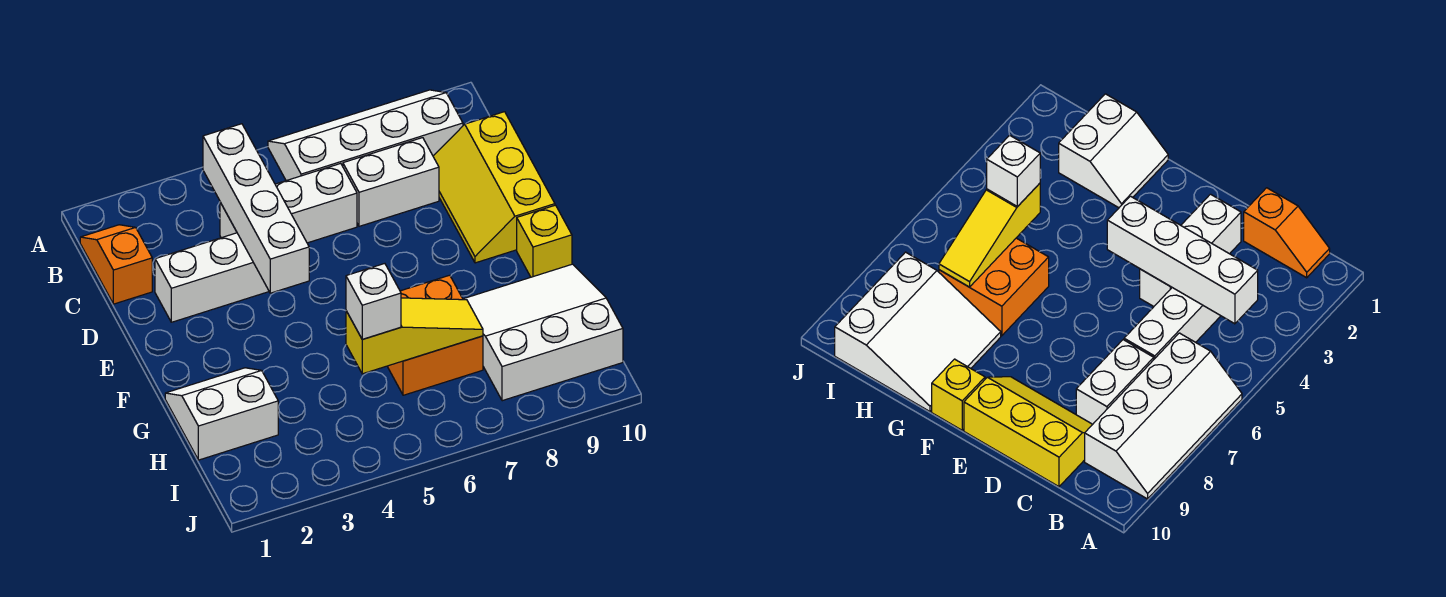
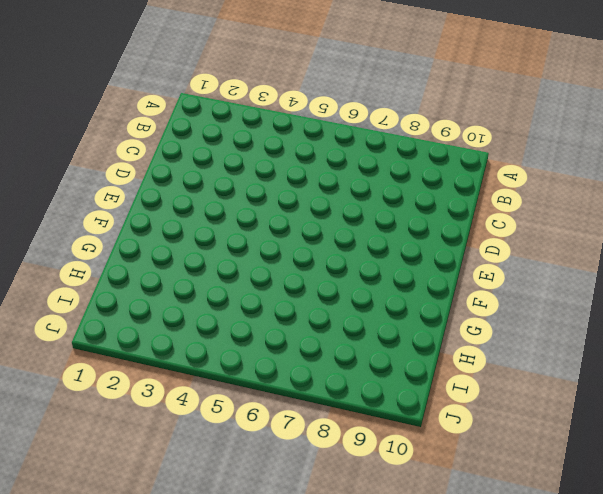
none -> white slope A6:B9 level 1 top B
none -> orange slope B1:C1 level 1 top C
none -> white brick C4:C6 level 1

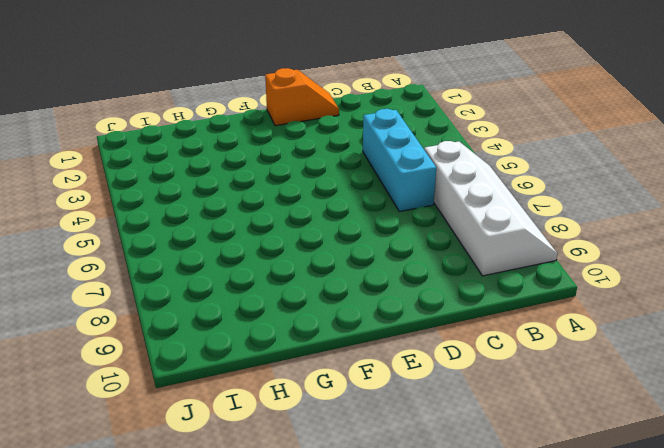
cyan brick C4:C6 level 1 -> white brick C4:C6 level 1
orange slope D1:E1 level 1 top E -> orange slope B1:C1 level 1 top C
none -> white brick C7:C8 level 1
none -> yellow slope C9:E10 level 1 top 10
none -> white brick D2:D4 level 1

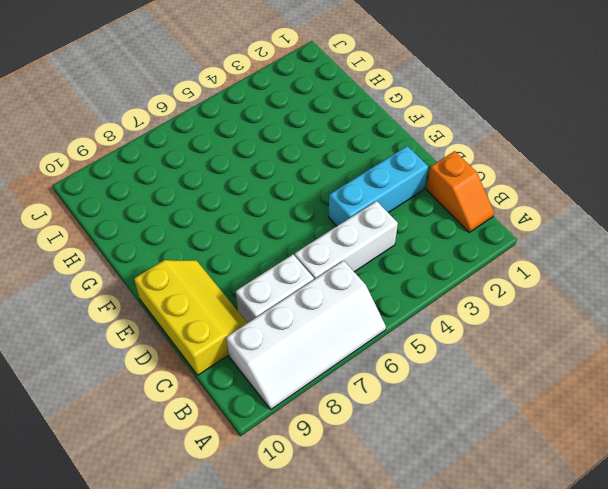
cyan brick D2:D4 level 1 -> white brick D2:D4 level 1
none -> yellow brick F10 level 1
none -> white slope G1:H2 level 1 top H
none -> orange brick G6:H7 level 1

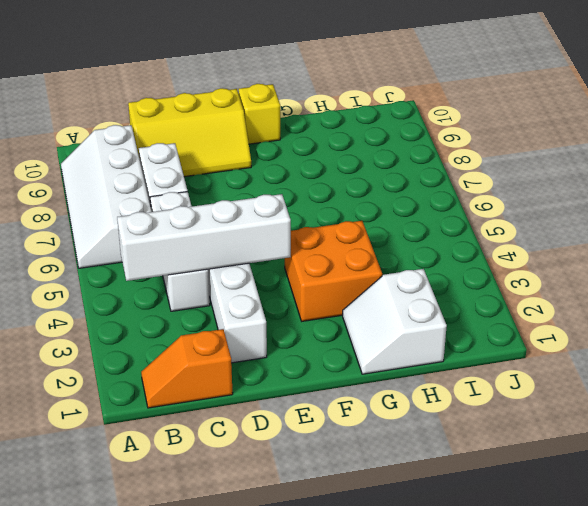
orange brick F3:G4 level 1 -> orange brick G6:H7 level 1
none -> white slope G8:I10 level 1 top I
none -> yellow slope H5:H7 level 2 top 5
none -> white brick H5 level 3

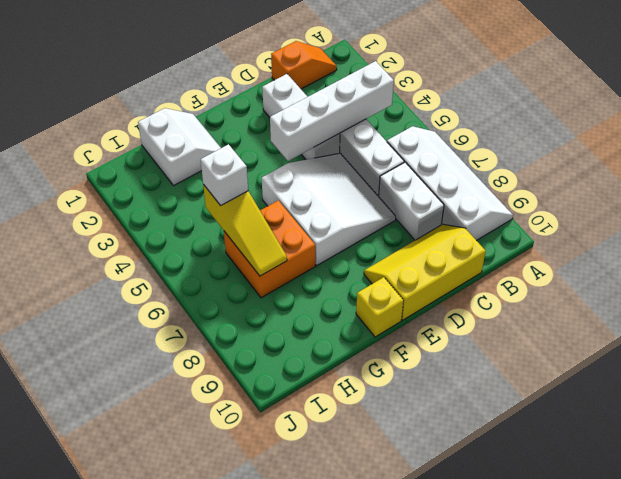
white slope D5:F7 level 1 top F -> white slope G8:I10 level 1 top I

